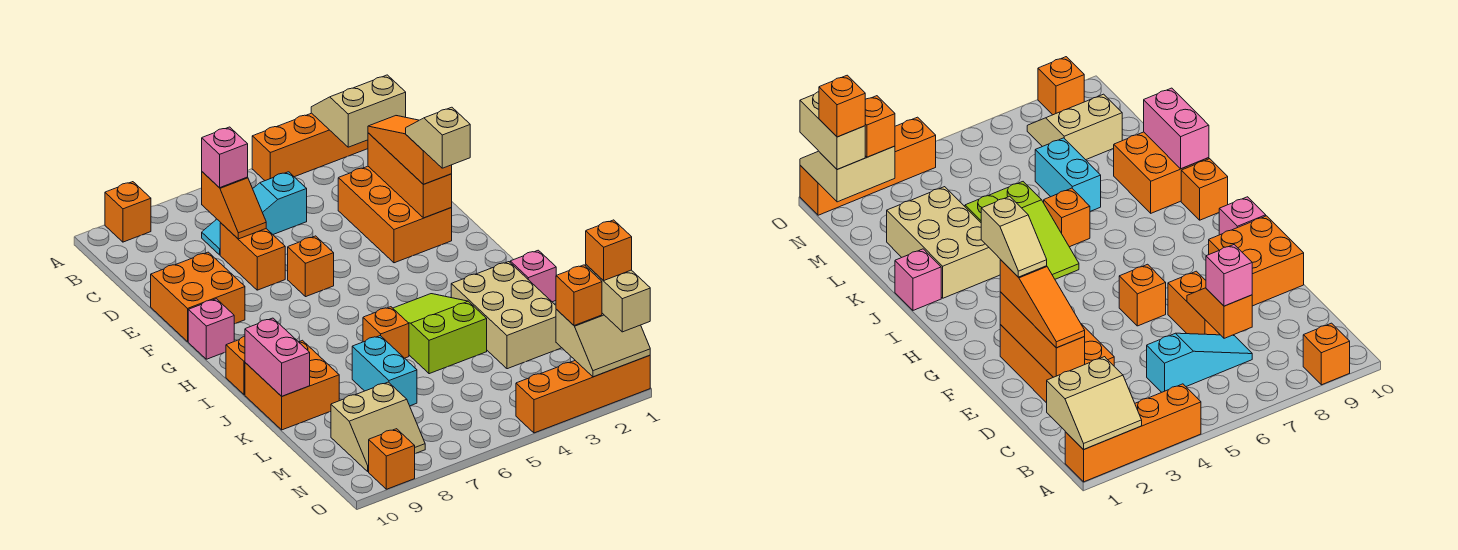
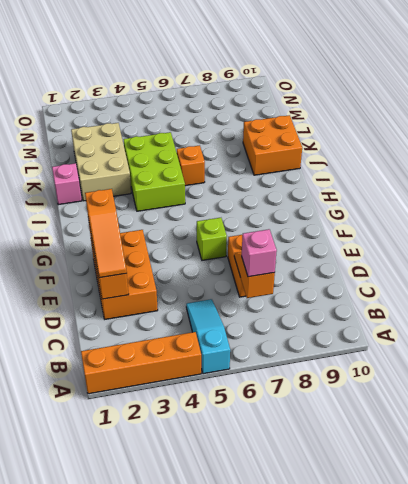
cyan slope A5:C5 level 1 top A -> cyan slope C5:C7 level 1 top 5
lime brick F6 level 1 -> orange brick F6 level 1
lime brick I4:K5 level 1 -> lime slope I4:K5 level 1 top K
none -> orange brick A9 level 1
none -> orange brick E9:F10 level 1
none -> pink brick G10 level 1

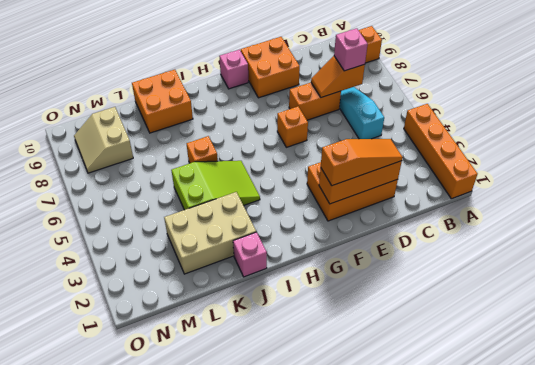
none -> orange brick I10 level 1
none -> cyan brick K7:L7 level 1
none -> orange brick O1:O4 level 1

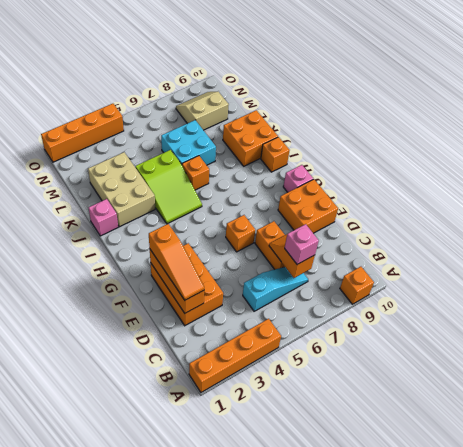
cyan brick K6:L7 level 1 -> cyan brick K7:L7 level 1
none -> orange brick O9 level 1
none -> tan slope A1:B2 level 2 top B
none -> pink brick J10:K10 level 2

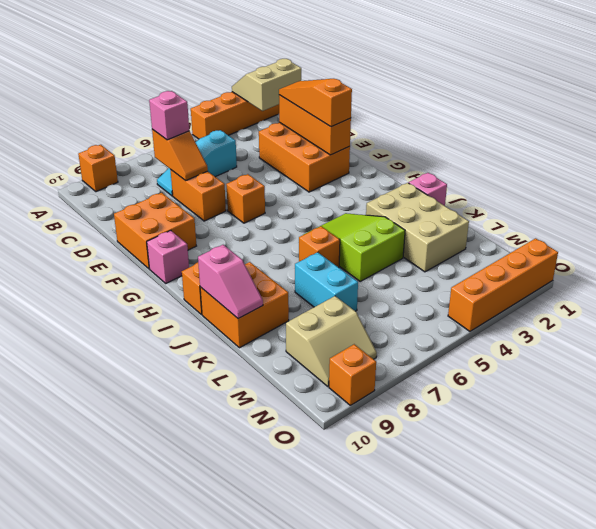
pink slope J10:K10 level 2 top J -> pink brick J10:K10 level 2
none -> tan slope N1:O2 level 2 top N
none -> tan brick N1:O1 level 3
none -> orange brick N2 level 3

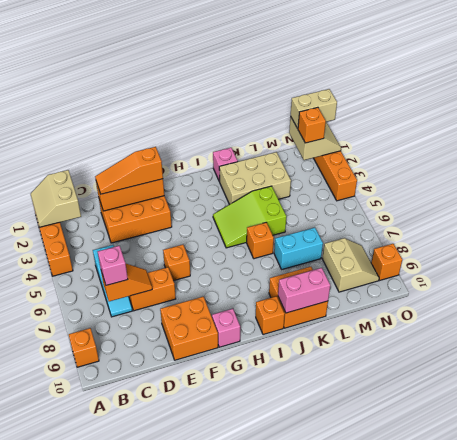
none -> tan slope F2:G2 level 4 top G
none -> orange brick N1 level 4

